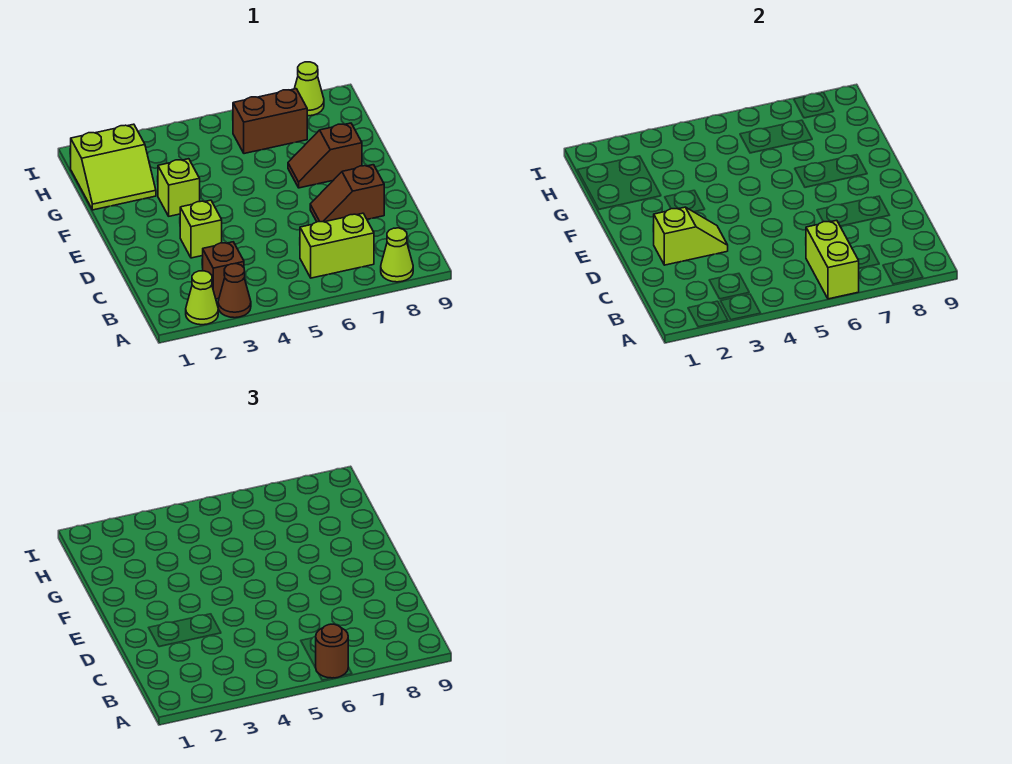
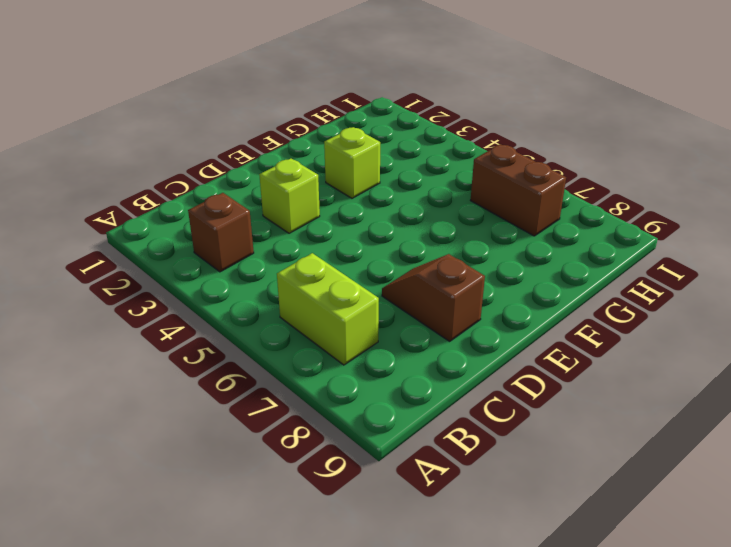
none -> lime cone A2 level 1
none -> brown cone A3 level 1
none -> lime cone A8 level 1

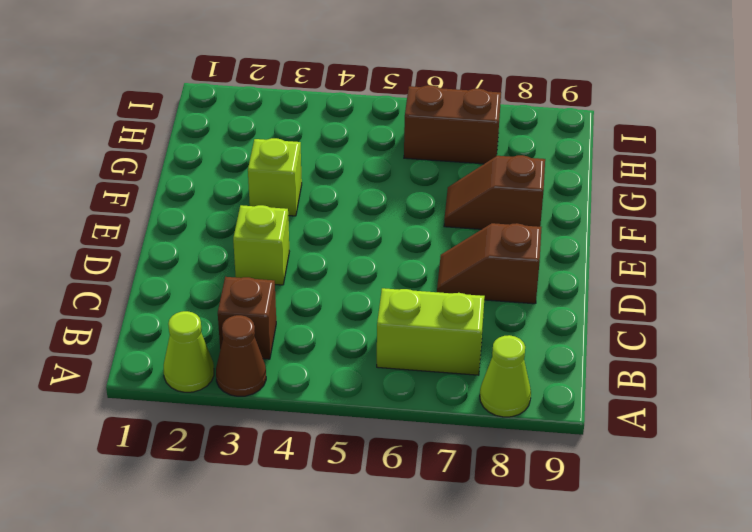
none -> lime slope G1:H2 level 1 top H
none -> lime cone I8 level 1
none -> lime brick A6:B6 level 2

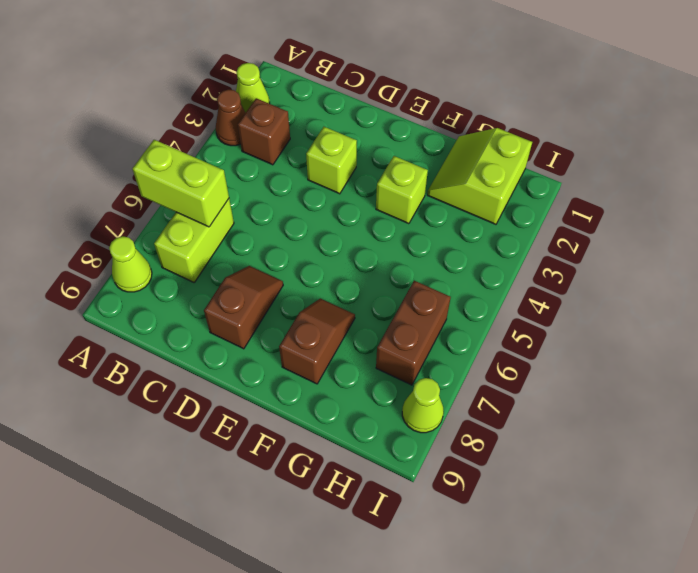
none -> lime slope D2:D3 level 2 top 2
none -> brown round brick A6 level 3

